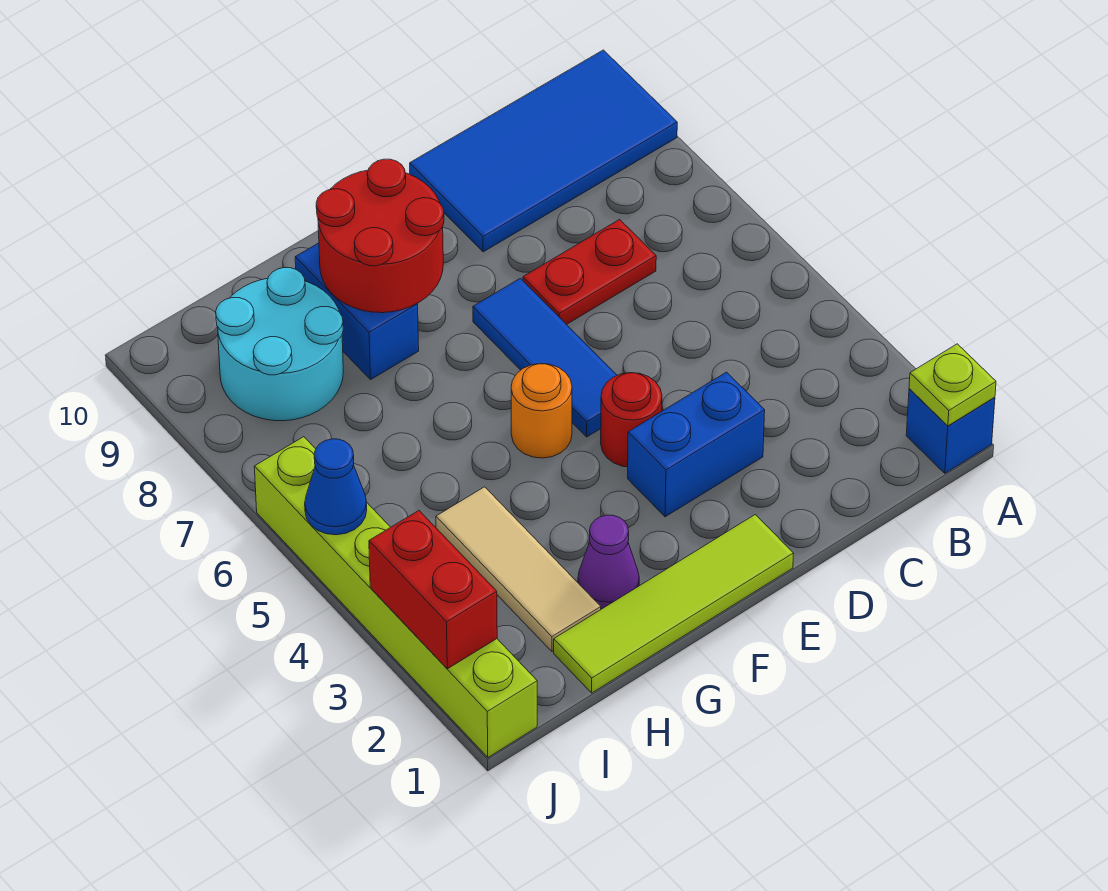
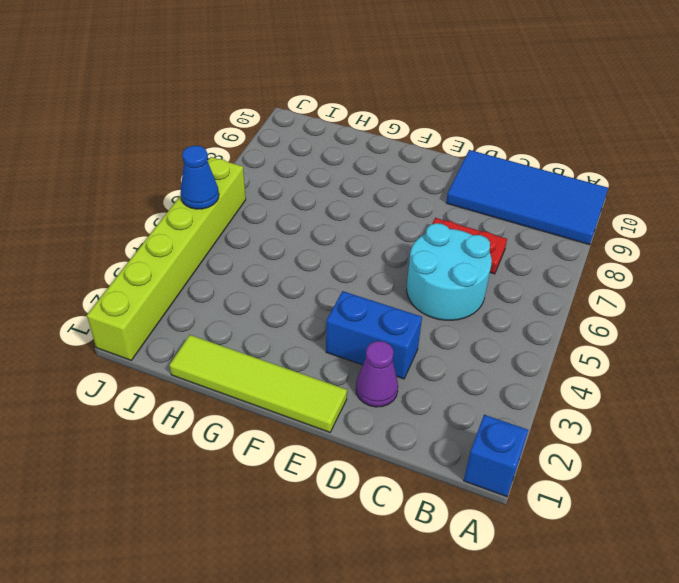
cyan round brick C5:D6 level 1 -> cyan round brick H8:I9 level 1
purple cone D2 level 1 -> purple cone G2 level 1
none -> red round brick E4 level 1
none -> blue tile E5:E7 level 1
none -> orange round brick F5 level 1

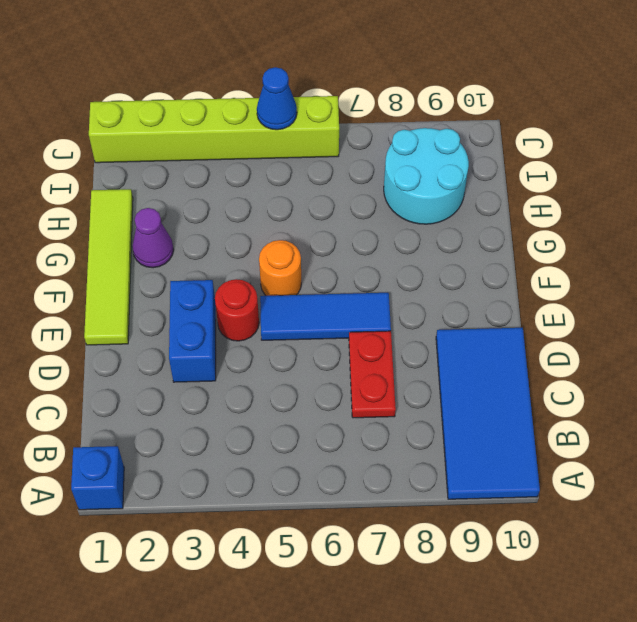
none -> blue brick G8:G9 level 1
none -> tan tile H2:H4 level 1
none -> lime plate A1 level 2

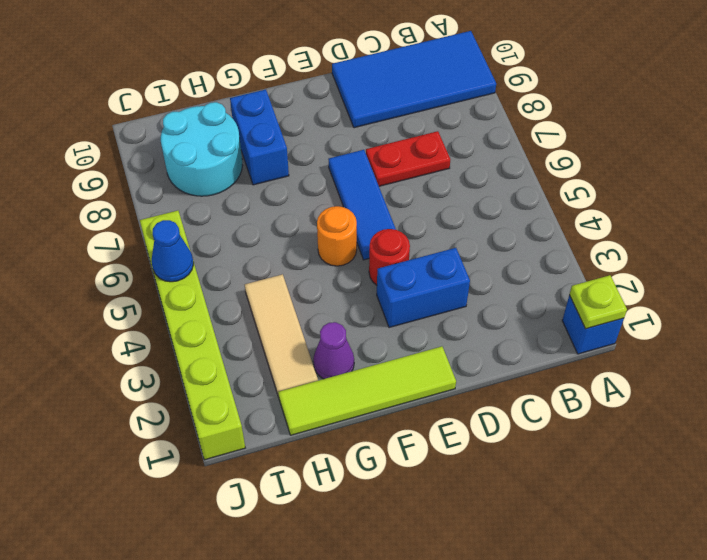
none -> red round brick F8:G9 level 2
none -> red brick J2:J3 level 2

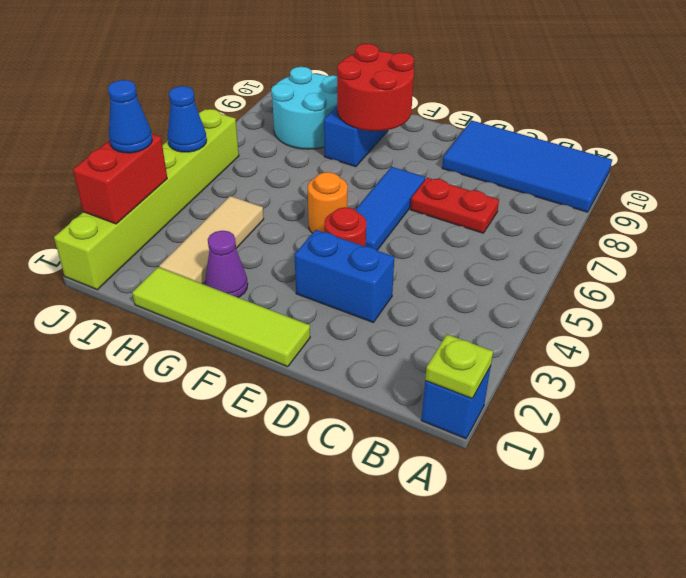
blue cone J3 level 3 -> none

